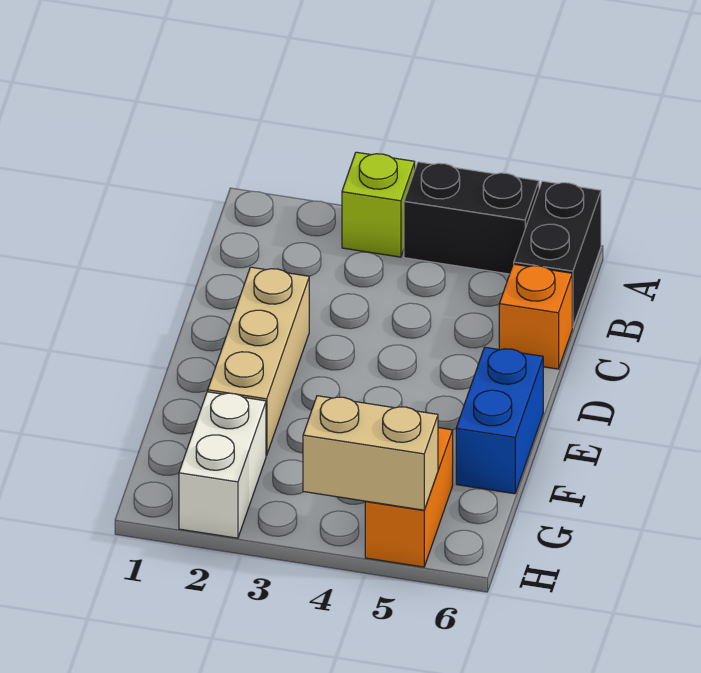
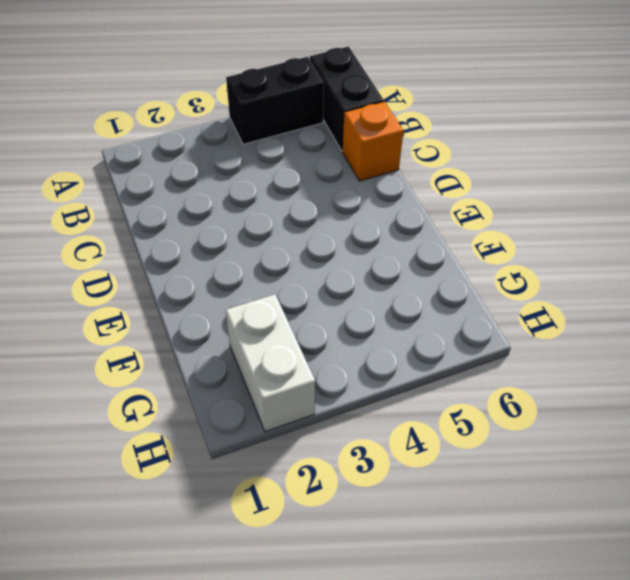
none -> lime brick A3 level 1
none -> tan brick D2:F2 level 1

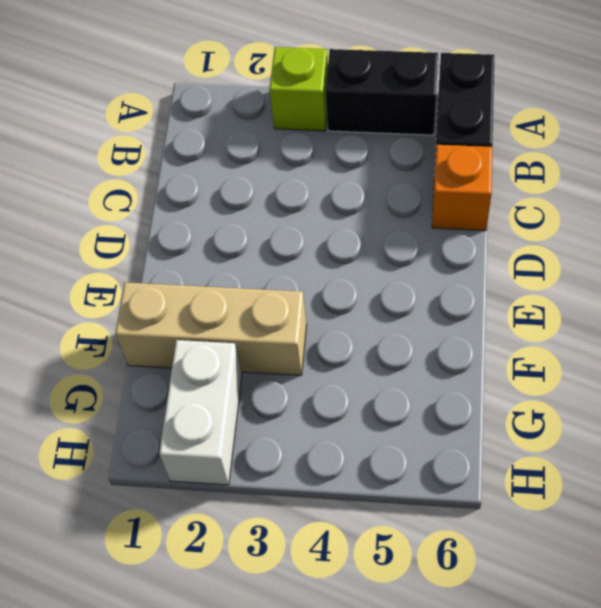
tan brick F1:F3 level 1 -> tan brick D2:F2 level 1
none -> blue brick E6:F6 level 1
none -> orange brick G5:H5 level 1

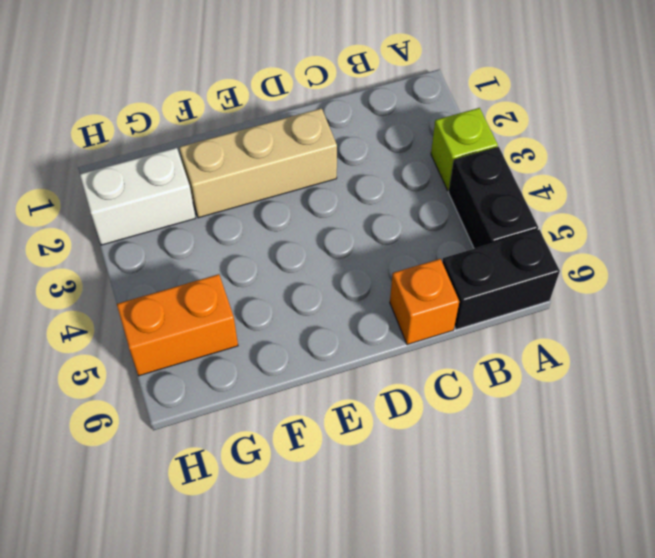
none -> blue brick E6:F6 level 1
none -> tan brick H4:H5 level 2

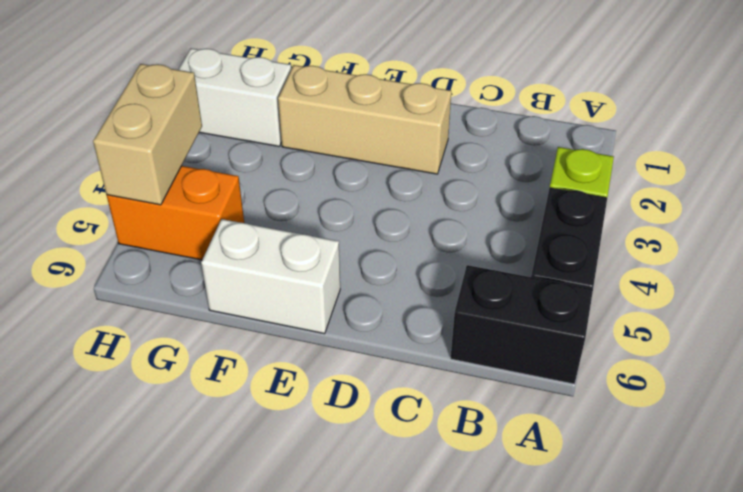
white brick E6:F6 level 1 -> blue brick E6:F6 level 1
none -> orange brick C6 level 1

